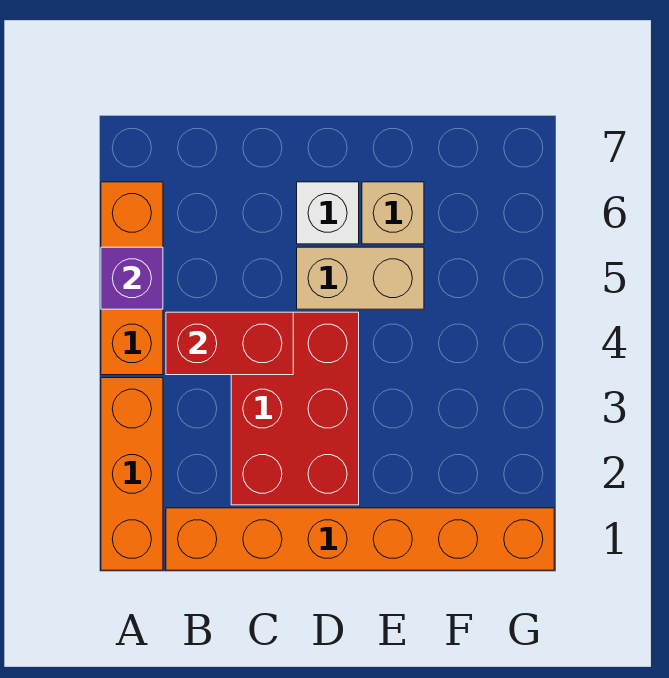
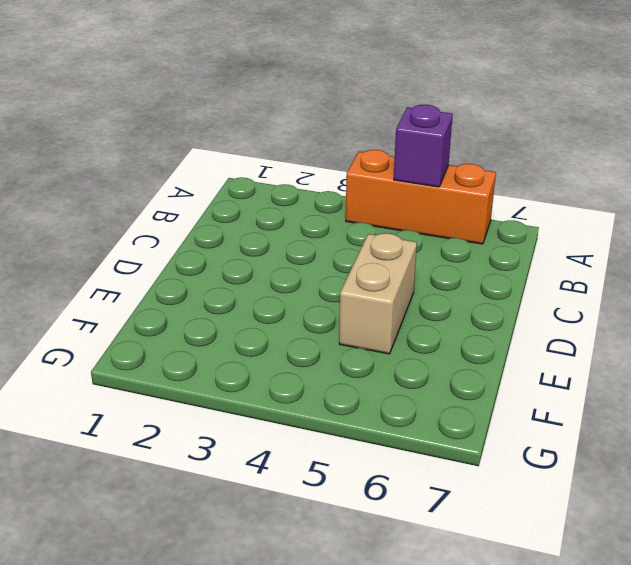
none -> orange brick A1:A3 level 1
none -> orange brick B1:G1 level 1

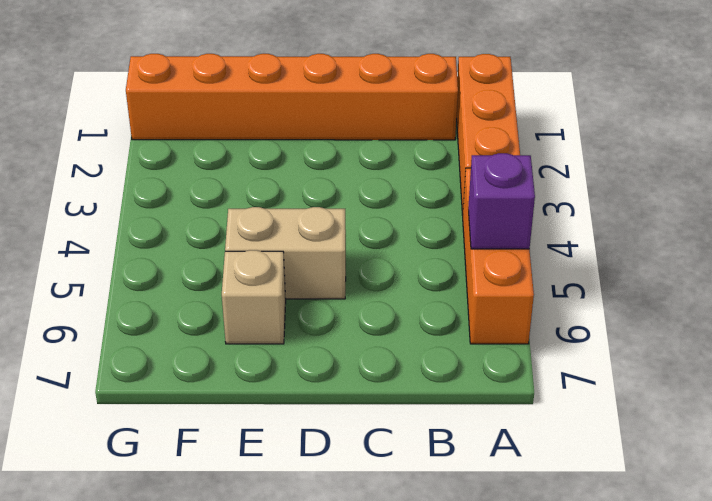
none -> red brick C2:D4 level 1
none -> white brick D6 level 1

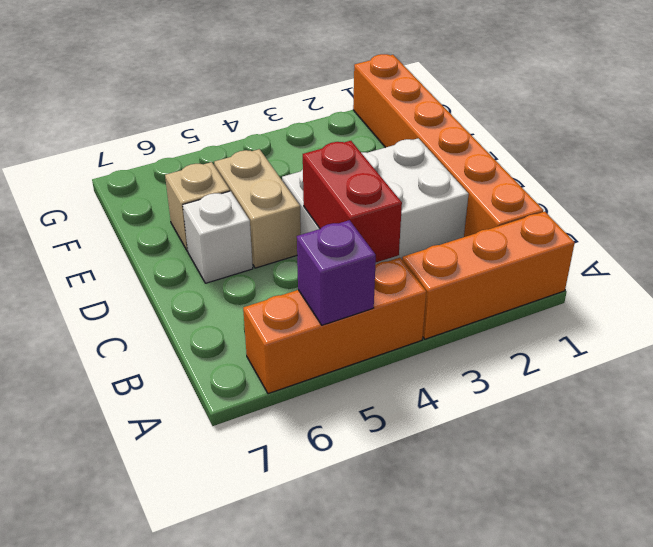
white brick C2:D4 level 1 -> red brick C2:D4 level 1

